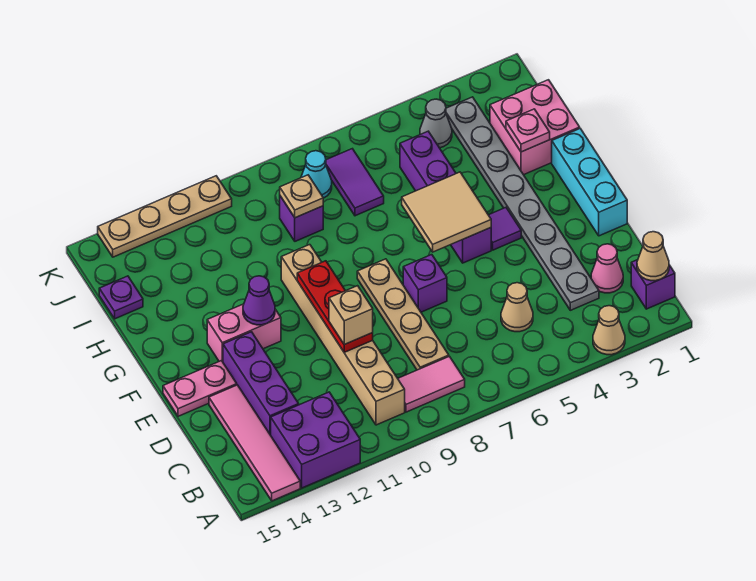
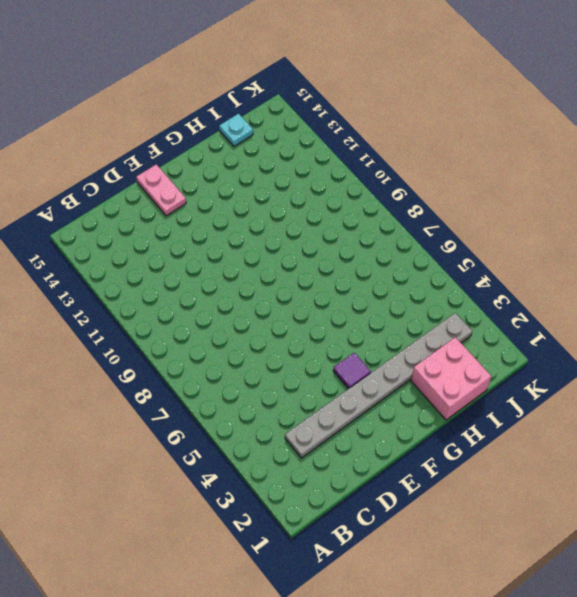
cyan plate I15 level 1 -> purple plate I15 level 1
none -> tan cone A3 level 1
none -> purple brick A12:B13 level 1
none -> pink tile A14:D14 level 1
none -> purple brick B1 level 1

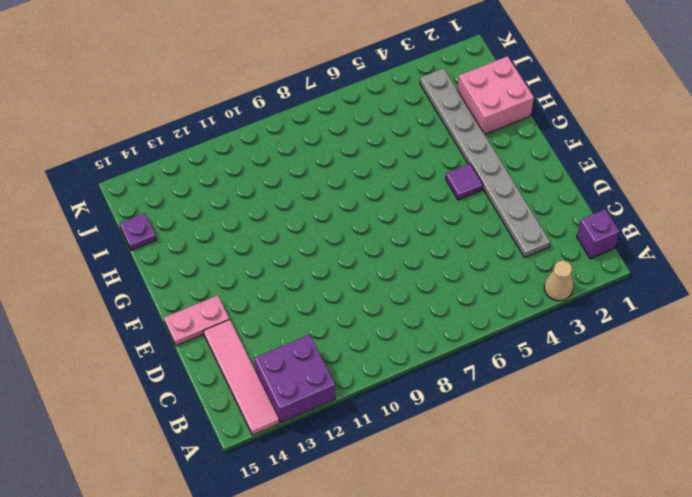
none -> pink tile B8:B9 level 1
none -> tan brick B10:G10 level 1
none -> pink cone C2 level 1
none -> tan cone C5 level 1

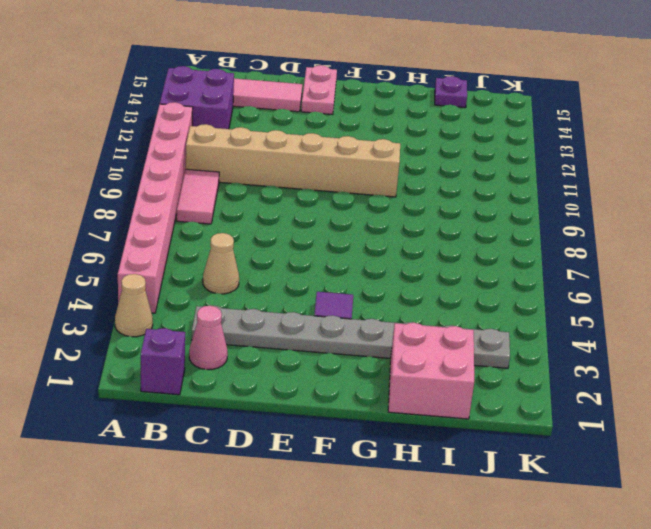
pink brick A4:A11 level 1 -> none
none -> tan plate C8:F8 level 1
none -> purple brick C13:E13 level 1
none -> cyan brick E1:G1 level 1
none -> purple brick E7 level 1

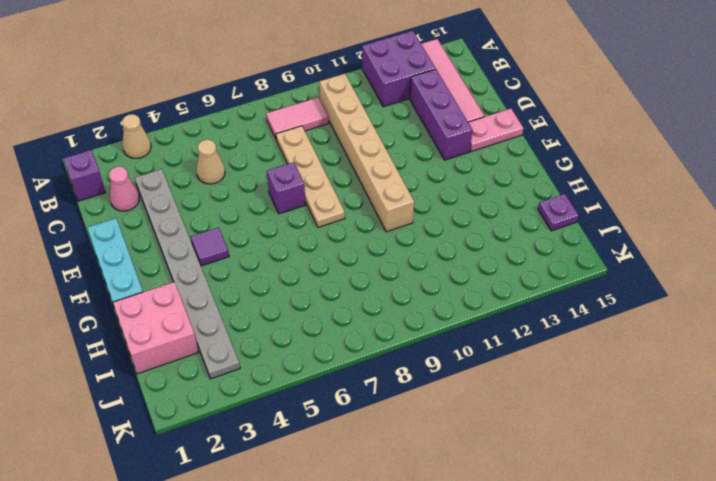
none -> purple brick F5:I5 level 1
none -> pink brick F12:F13 level 1
none -> purple tile I7:J7 level 1
none -> purple brick I9 level 1

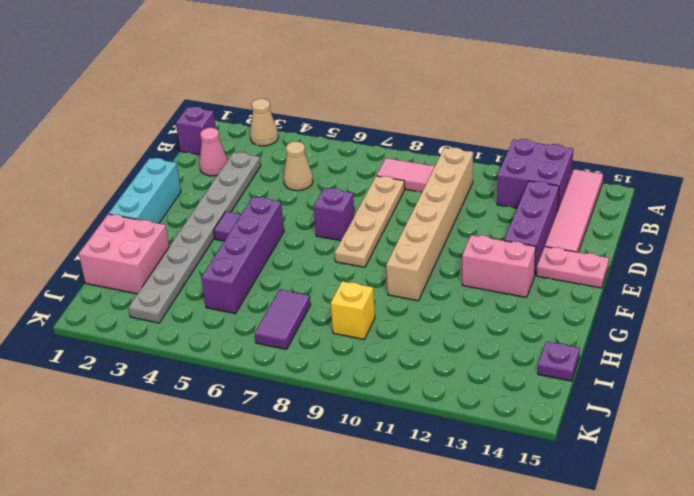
yellow brick I9 level 1 -> purple brick I9 level 1
none -> grey cone J4 level 1
none -> cyan cone J8 level 1
none -> tan plate K11:K14 level 1
none -> tan cone B1 level 2

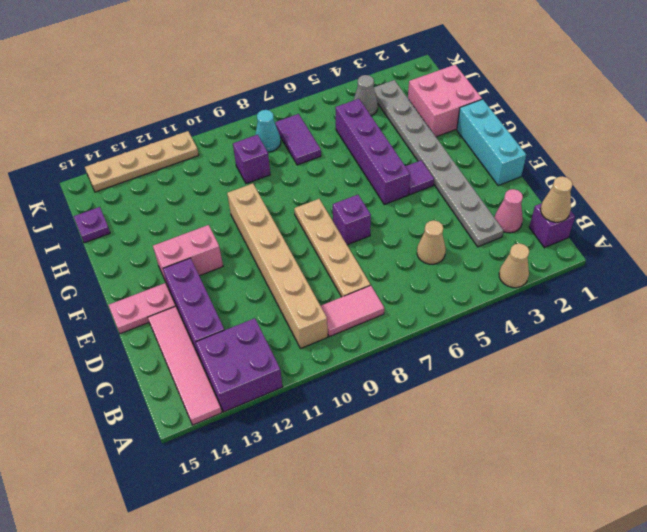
none -> red plate D10:F10 level 2
none -> tan tile F5:G6 level 2
none -> purple cone F12 level 2
none -> pink plate H2 level 2

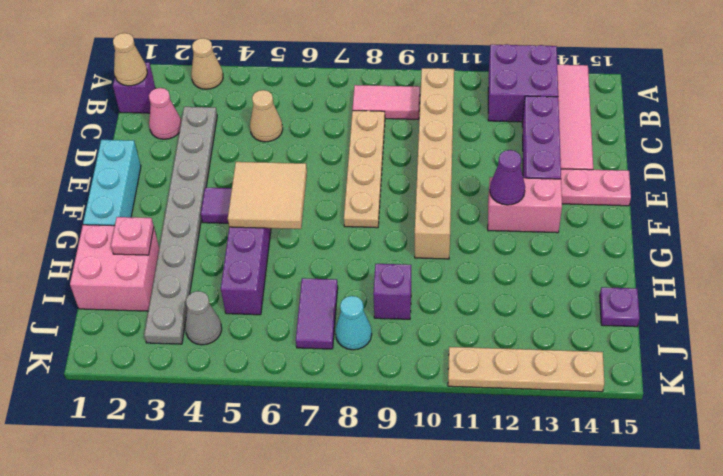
none -> purple brick E7 level 1
none -> red plate D10:F10 level 2
none -> tan plate I9 level 2
none -> tan brick D10 level 3

